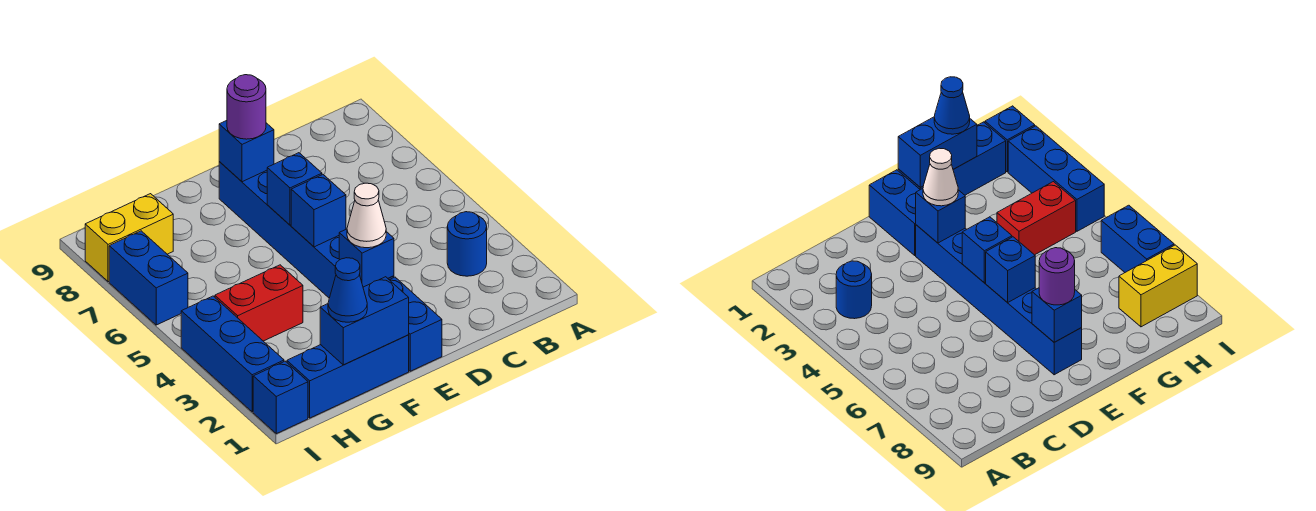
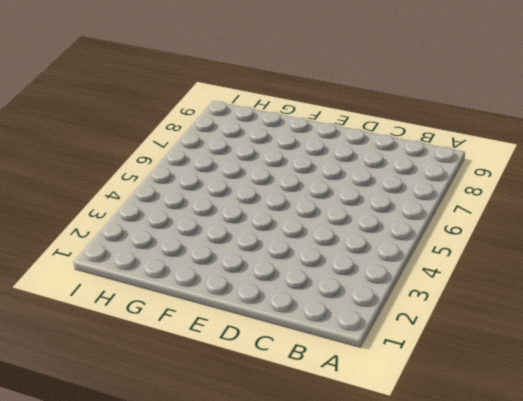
none -> blue round brick B3 level 1
none -> blue brick E1:E2 level 1
none -> blue brick E3:E8 level 1

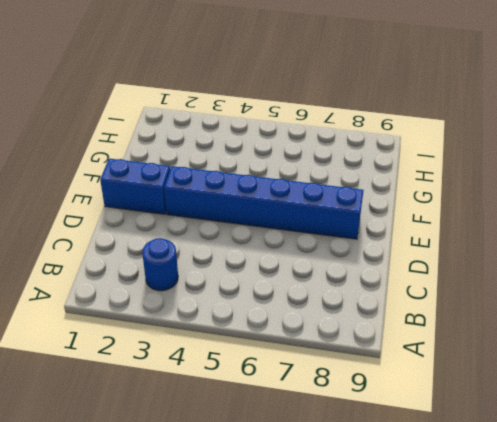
none -> blue brick F1:H1 level 1
none -> red brick G4:H4 level 1
none -> yellow brick H8:I8 level 1

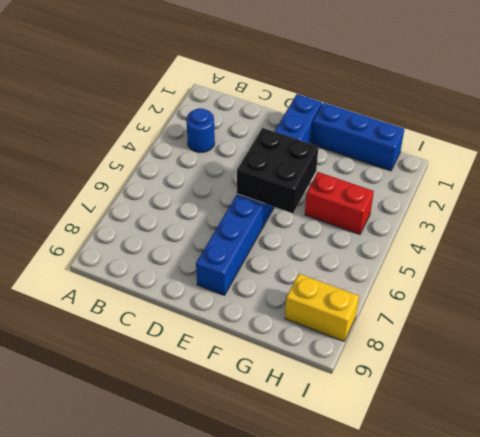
black brick E4:F5 level 2 -> blue brick E5 level 2
none -> blue brick I1 level 1
none -> blue brick I2:I4 level 1
none -> blue brick I6:I7 level 1

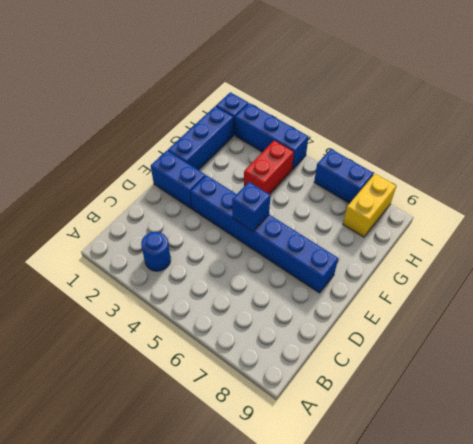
none -> blue brick E3 level 2
none -> blue brick E6 level 2
none -> blue brick E8 level 2

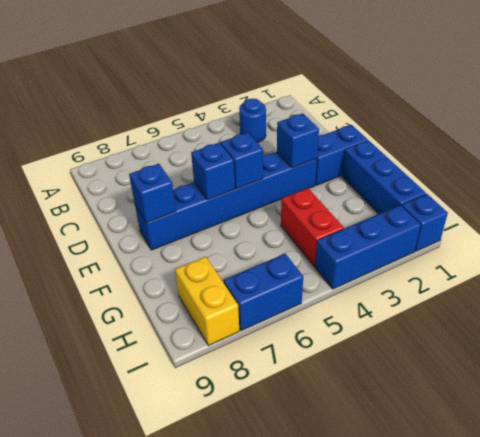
none -> blue brick F1:G1 level 2
none -> white cone E3 level 3
none -> purple round brick E8 level 3

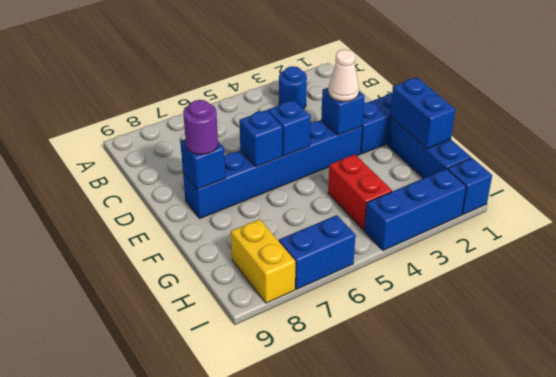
none -> blue cone G1 level 3

